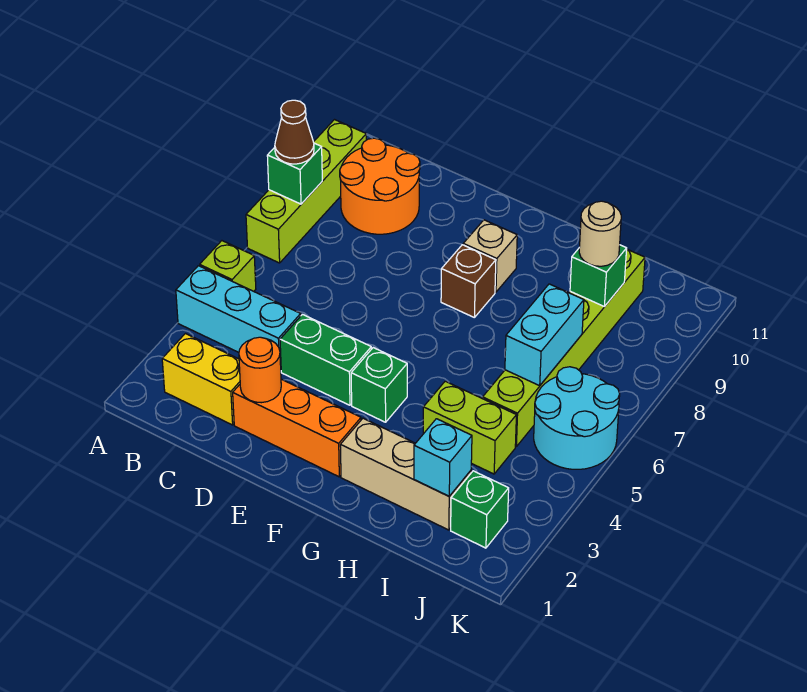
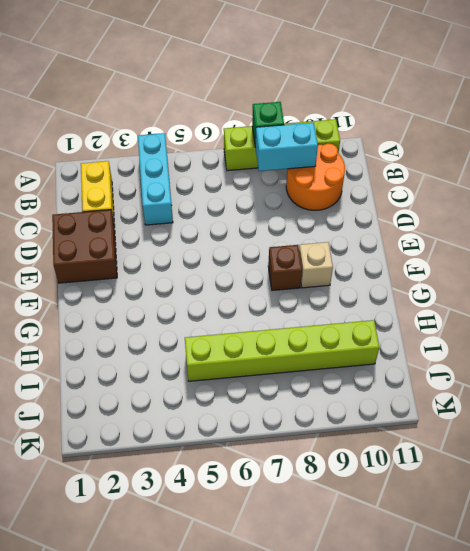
cyan brick B8:B9 level 2 -> cyan brick I6:I7 level 2
brown brick D1:E2 level 1 -> orange brick D2:F2 level 1
none -> lime brick A5 level 1
none -> green brick D4:E4 level 1
none -> green brick F4 level 1

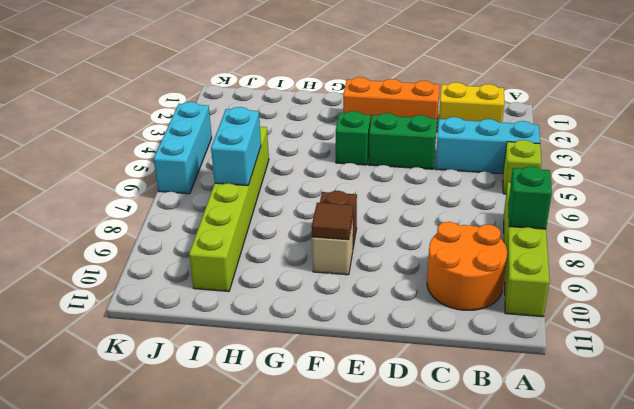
brown tile F9 level 2 -> none
cyan brick K4:K6 level 1 -> cyan round brick J5:K6 level 1
none -> tan brick G2:I2 level 1
none -> lime brick H4:I4 level 1
none -> green brick J2 level 1

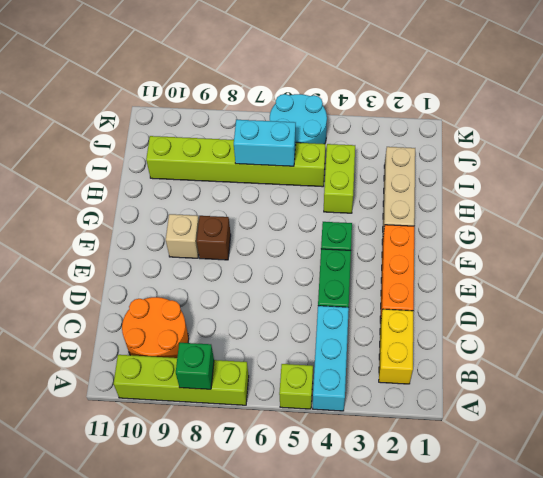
none -> green brick J2 level 1
none -> orange round brick D2 level 2
none -> cyan brick I2 level 2

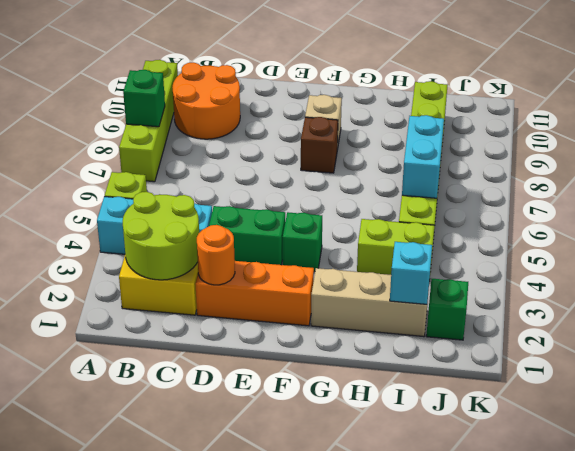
lime round brick B2:C3 level 2 -> none
none -> cyan round brick J5:K6 level 1
none -> green brick I9 level 2
none -> brown cone A8 level 3

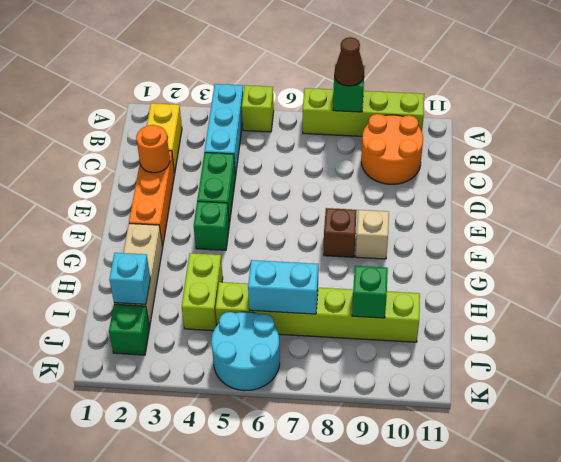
none -> tan round brick I9 level 3

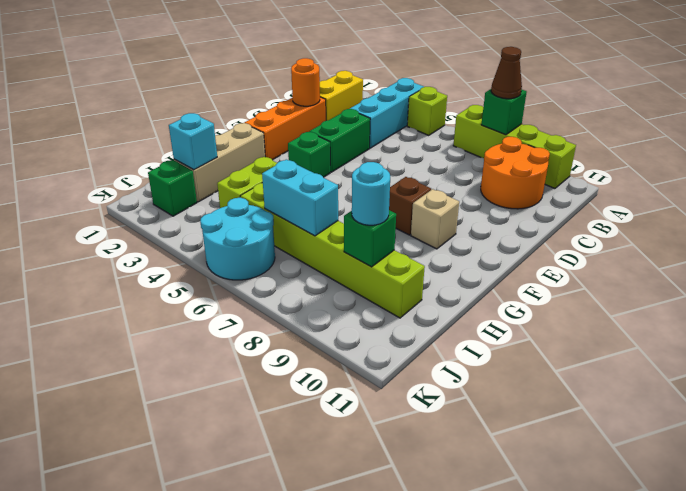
cyan round brick I9 level 3 -> tan round brick I9 level 3

